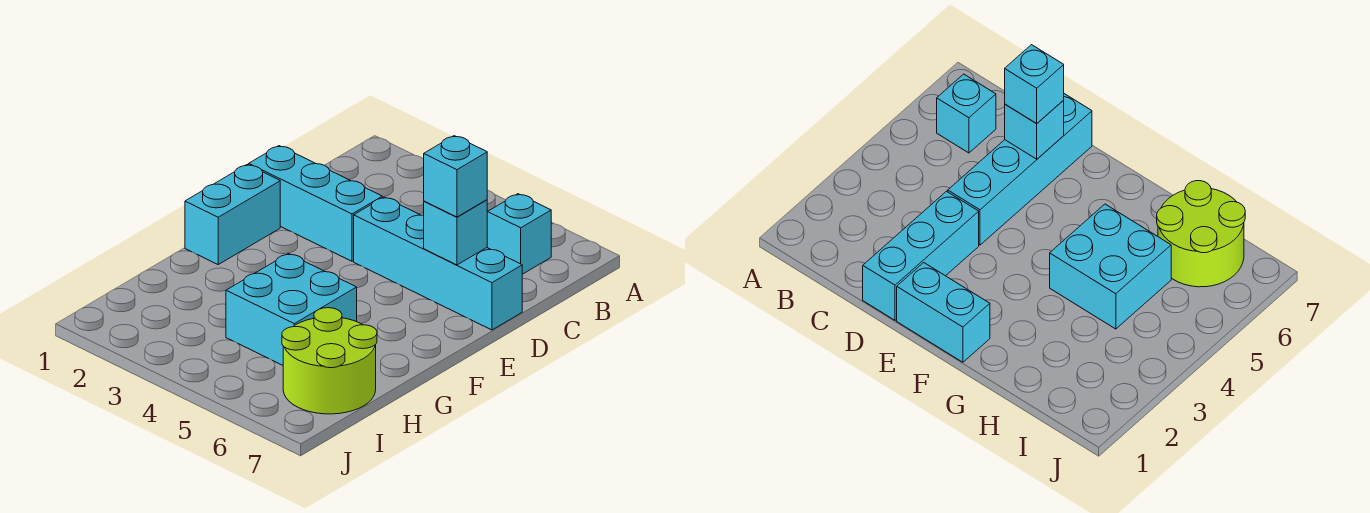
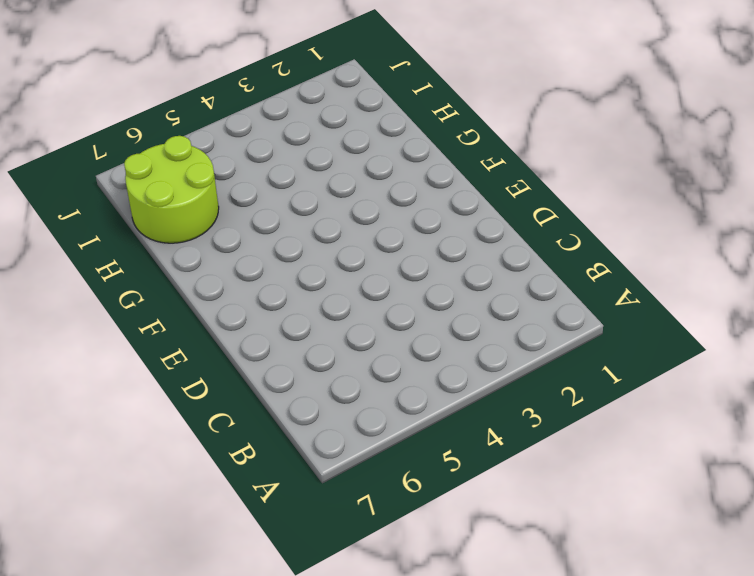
none -> cyan brick B6 level 1
none -> cyan brick D1:D3 level 1

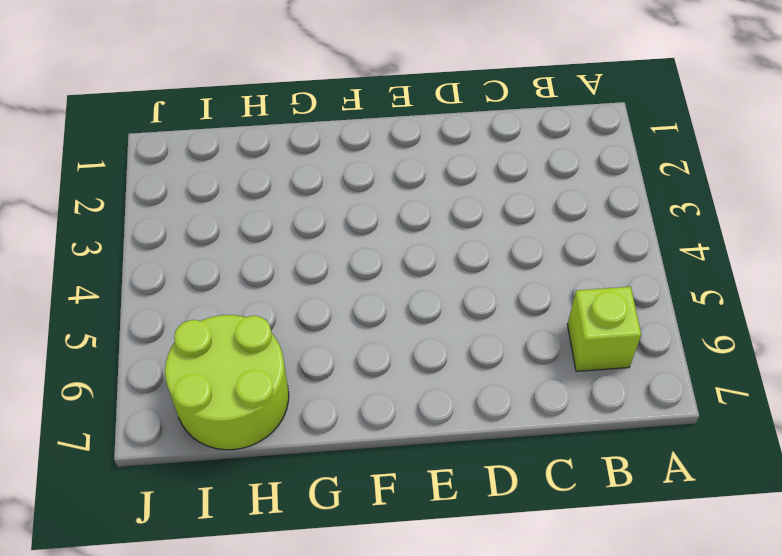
lime brick B6 level 1 -> cyan brick B6 level 1
none -> cyan brick D1:D3 level 1
none -> cyan brick D4:D7 level 1

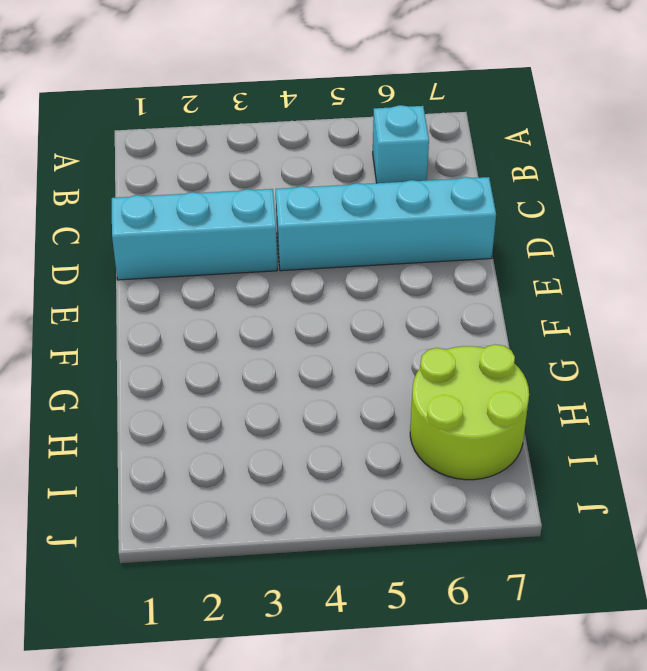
none -> cyan brick E1:F1 level 1
none -> cyan brick G4:H5 level 1

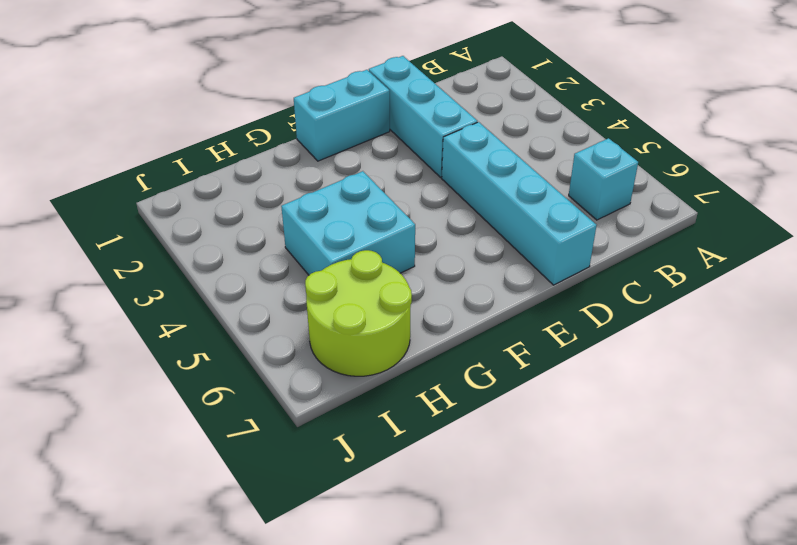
none -> cyan brick D6 level 2
none -> cyan brick D6 level 3

